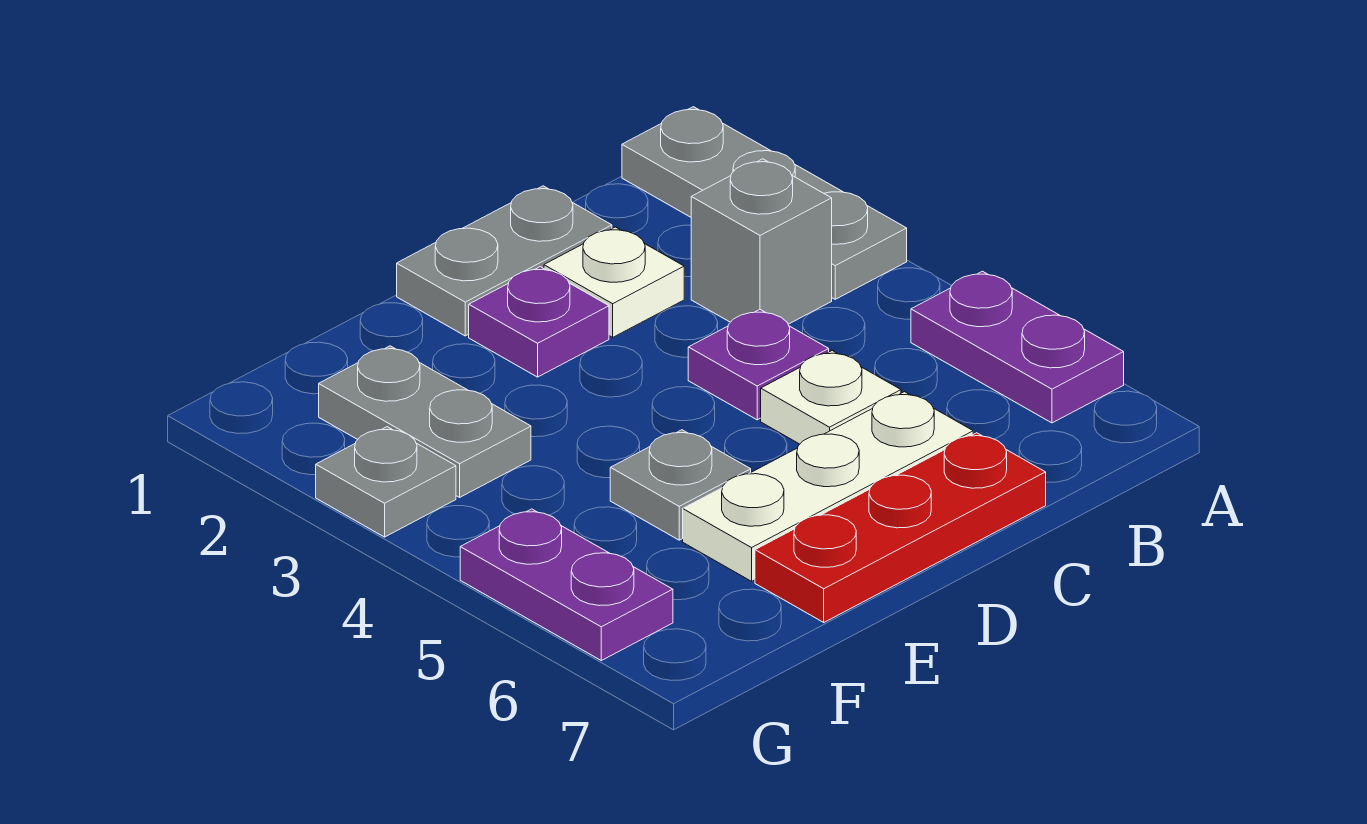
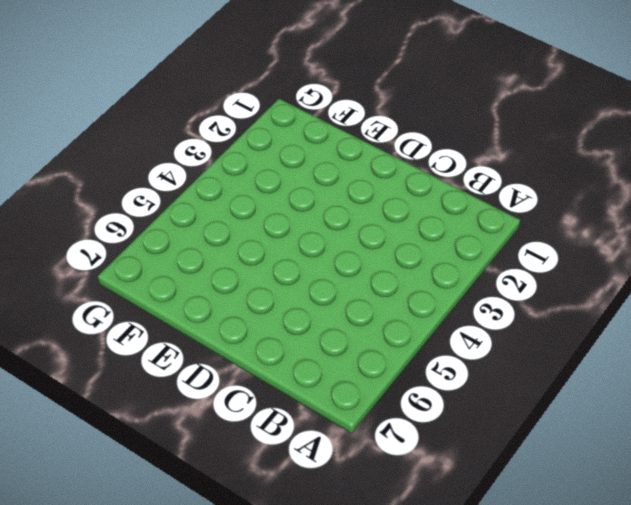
none -> grey plate A1:A3 level 1
none -> purple plate A5:A6 level 1
none -> grey brick B3 level 1

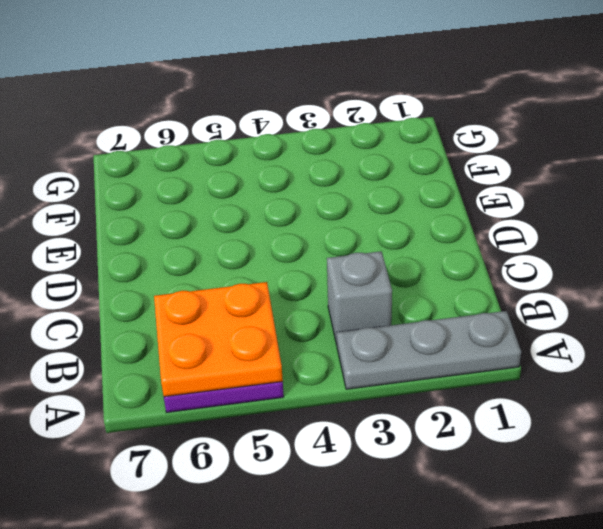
orange plate A5:B6 level 2 -> none
none -> grey plate C1:D1 level 1
none -> white plate C2 level 1
none -> purple plate C4 level 1

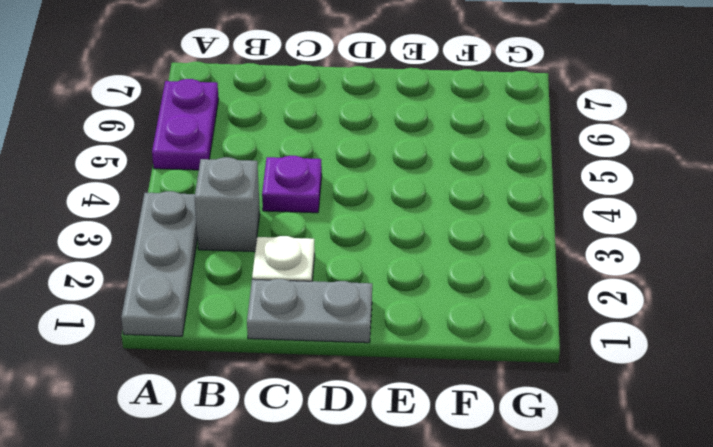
none -> white plate C5 level 1
none -> white plate C6:E6 level 1
none -> red plate C7:E7 level 1

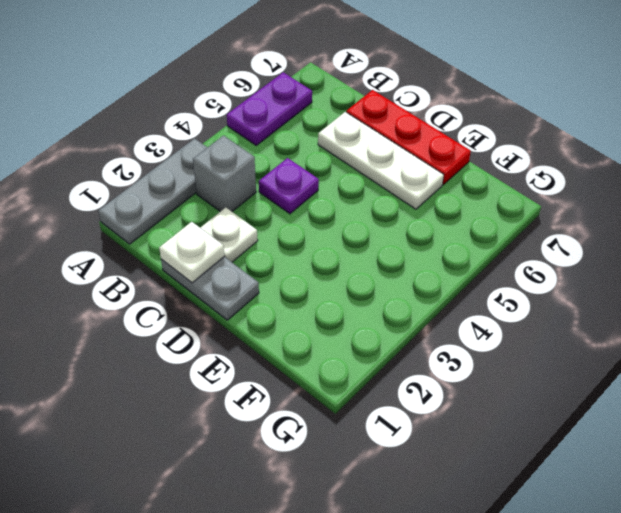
white plate C1 level 2 -> white plate C5 level 1
none -> purple plate D2 level 1
none -> grey plate E5 level 1
none -> grey plate F2:F3 level 1

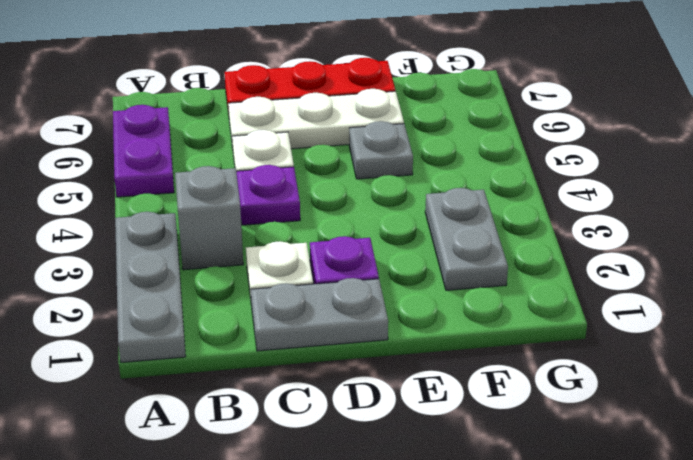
none -> grey plate G3 level 1
none -> purple plate G5:G6 level 1

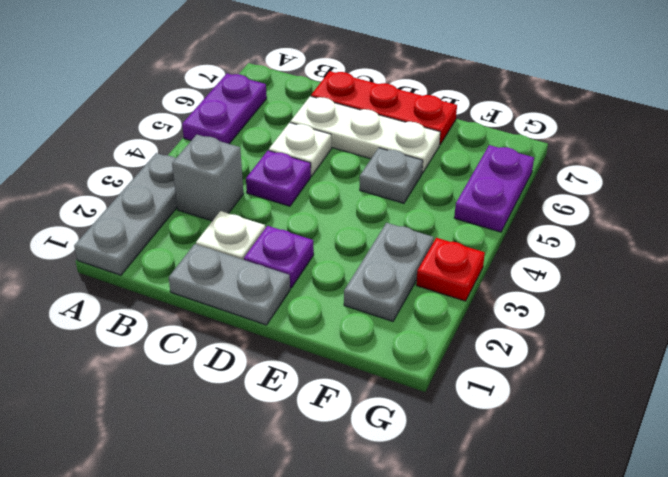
red plate G3 level 1 -> grey plate G3 level 1

